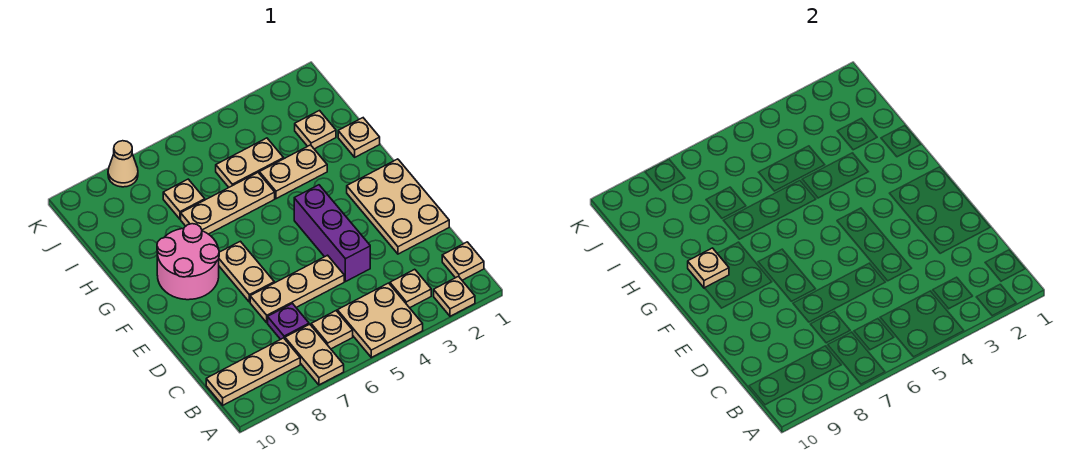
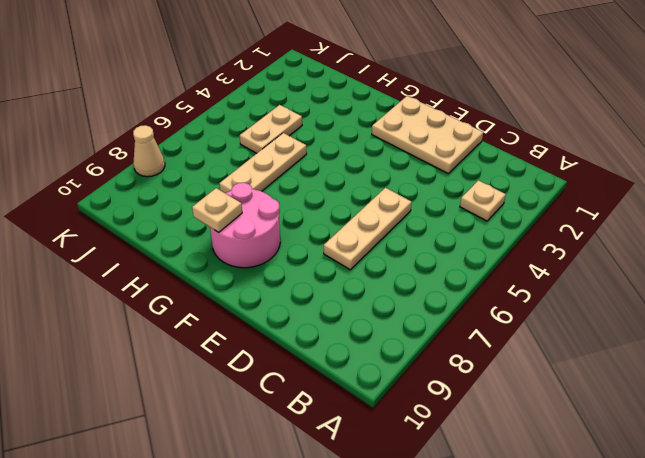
none -> tan plate A2 level 1
none -> tan plate A4:B5 level 1
none -> tan plate A7:B7 level 1

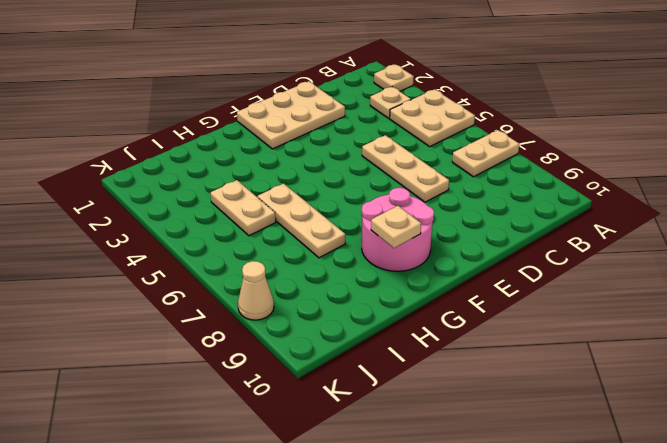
none -> tan plate B1 level 1
none -> tan plate B6 level 1
none -> tan plate B8:B10 level 1

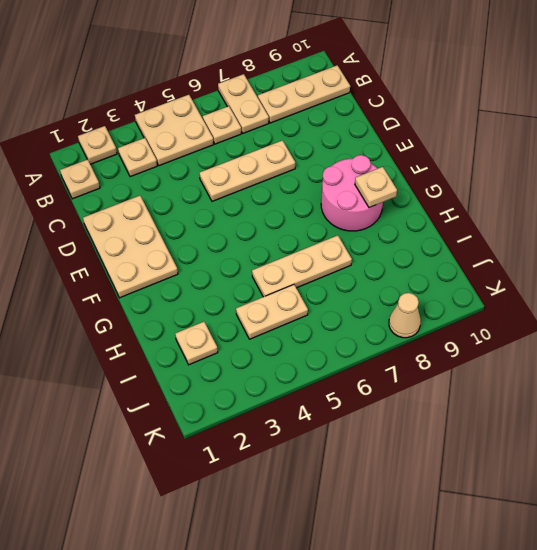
none -> purple plate C7 level 1
none -> purple brick D4:F4 level 1
none -> tan plate E7:F7 level 1

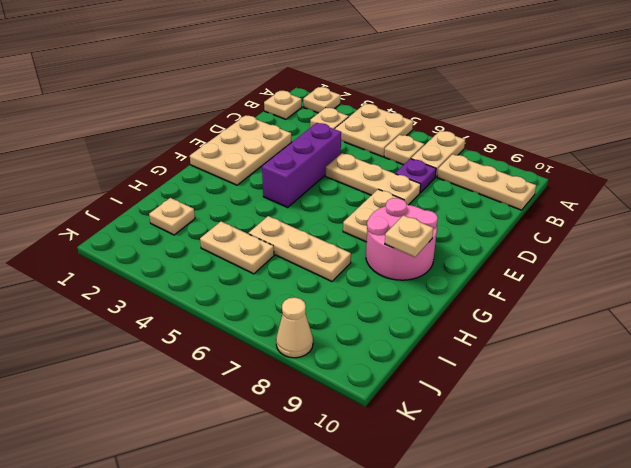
none -> tan plate H1 level 1
none -> tan plate H3:H4 level 1
none -> tan plate I7 level 1

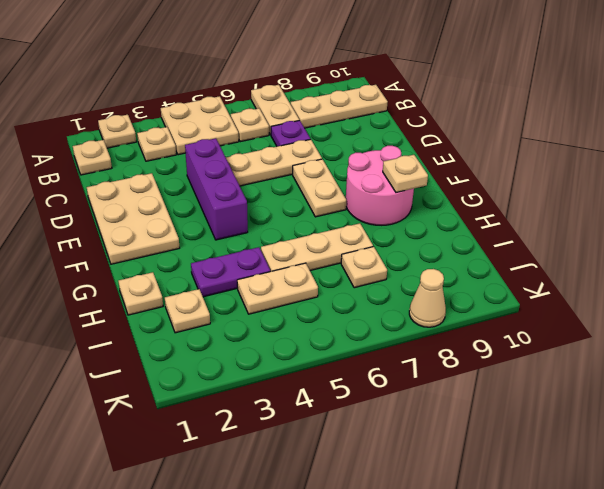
purple plate H3:H4 level 1 -> tan plate H3:H4 level 1

